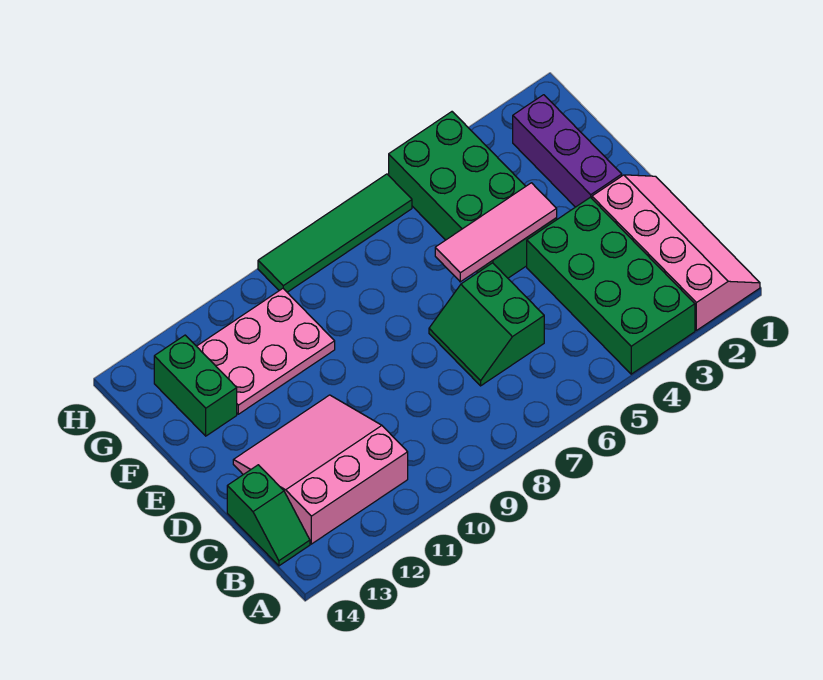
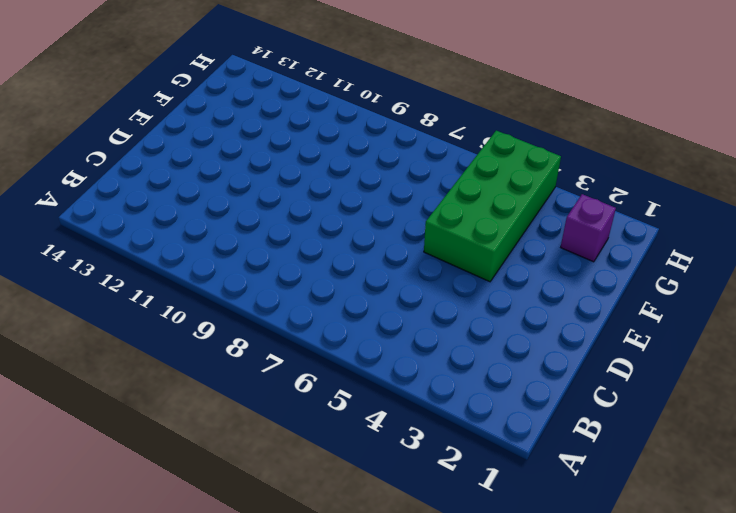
purple brick G2 level 1 -> purple brick E2:G2 level 1
none -> pink slope A1:D2 level 1 top 2
none -> green brick A3:D4 level 1

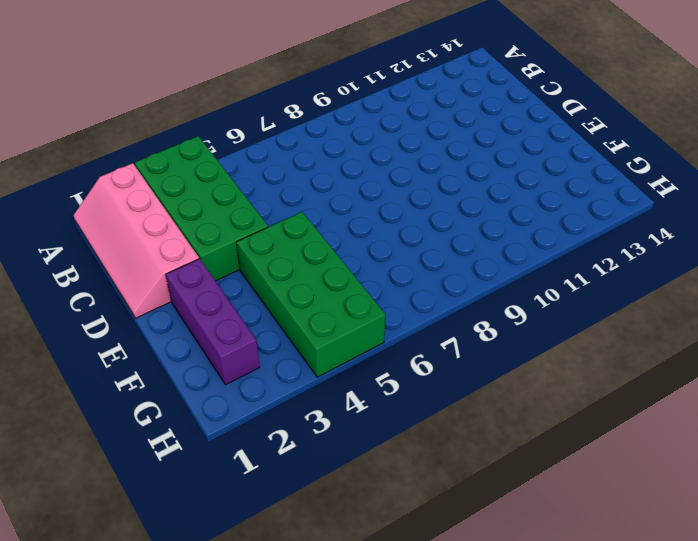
none -> pink slope B11:D13 level 1 top B
none -> green slope B14:C14 level 1 top C

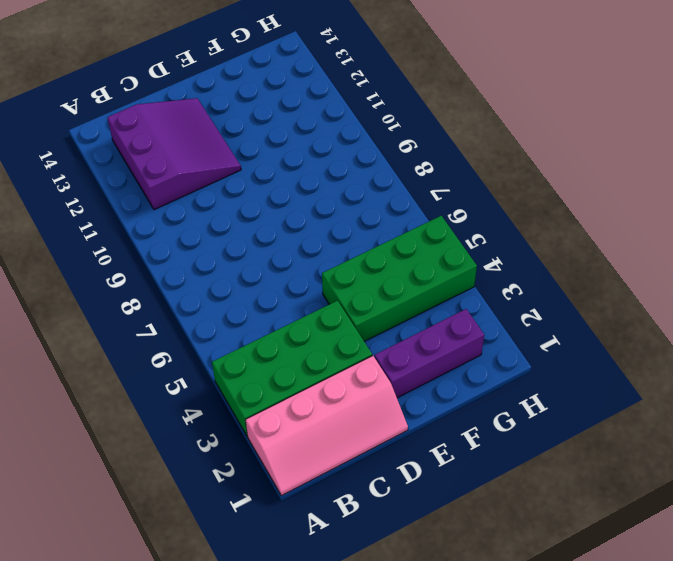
purple slope B11:D13 level 1 top B -> pink slope B11:D13 level 1 top B
none -> green slope B14:C14 level 1 top C
none -> green slope C6:D7 level 1 top 6

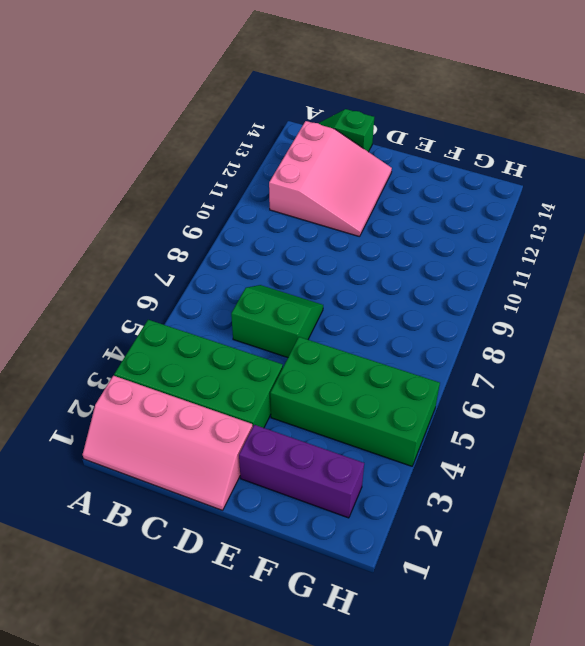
none -> pink plate F10:G12 level 1
none -> green brick F13:G13 level 1

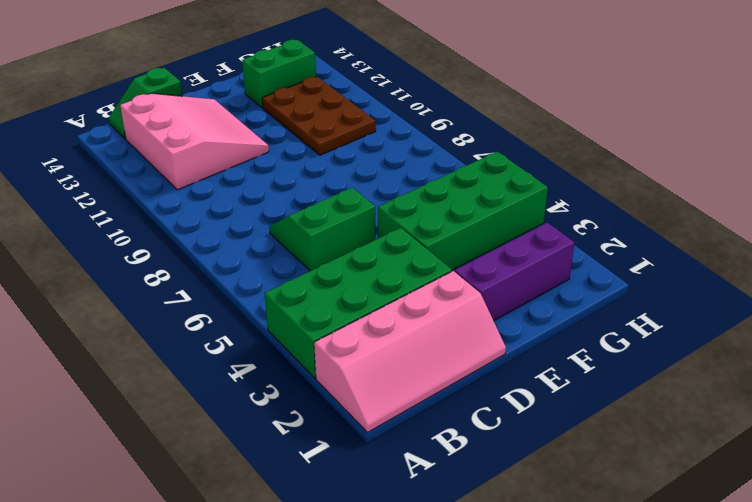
brown plate F10:G12 level 1 -> pink plate F10:G12 level 1
none -> green tile H6:H9 level 1
none -> pink tile E4:E6 level 2

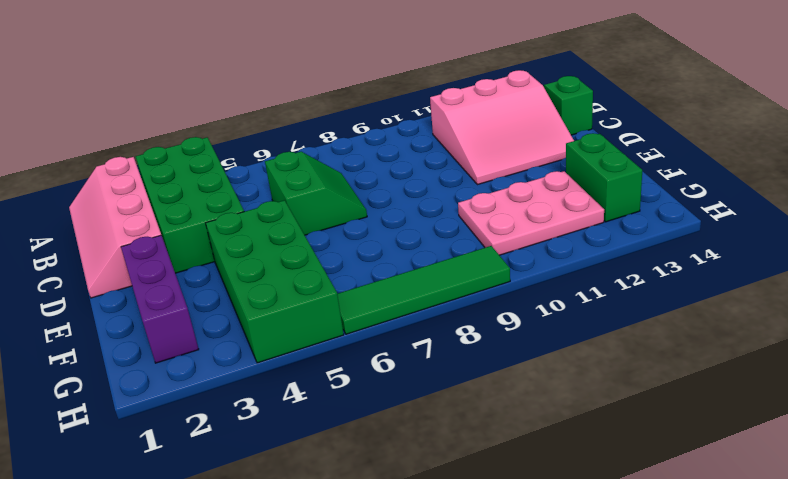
none -> pink tile E4:E6 level 2

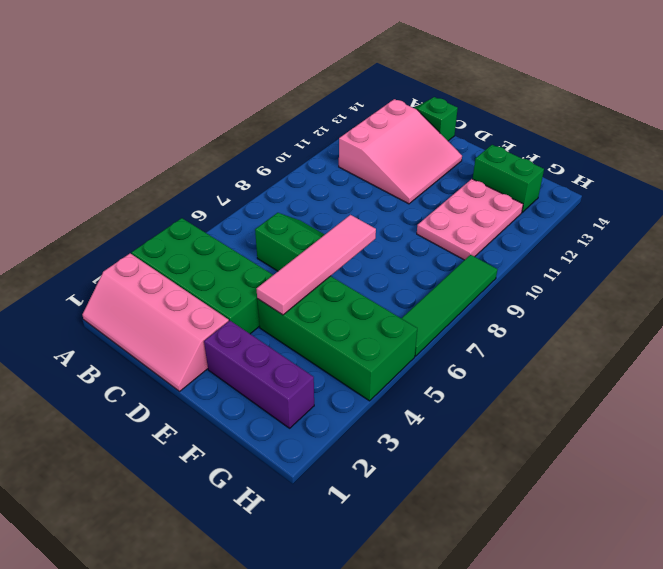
pink tile E4:E7 level 2 -> pink tile E4:E6 level 2

